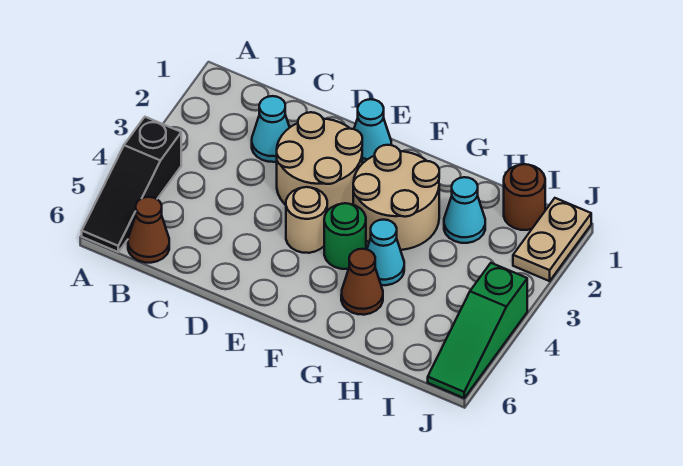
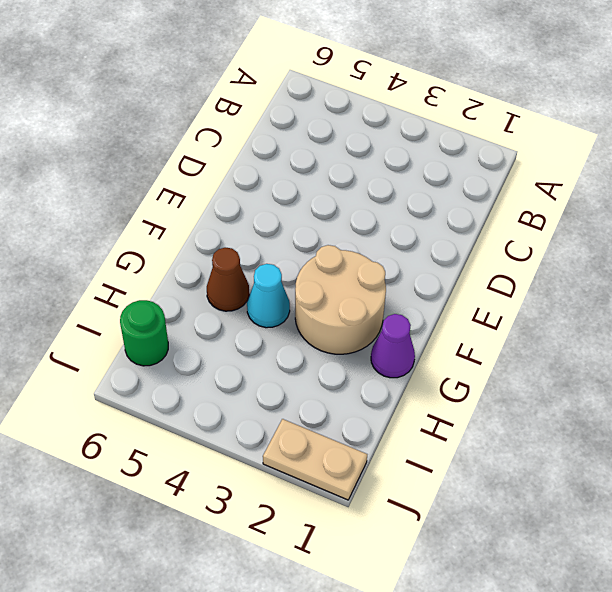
purple cone G1 level 1 -> none
green round brick I6 level 1 -> green round brick F4 level 1
none -> black slope A4:A6 level 1 top 4
none -> brown cone B6 level 1
none -> cyan cone C2 level 1

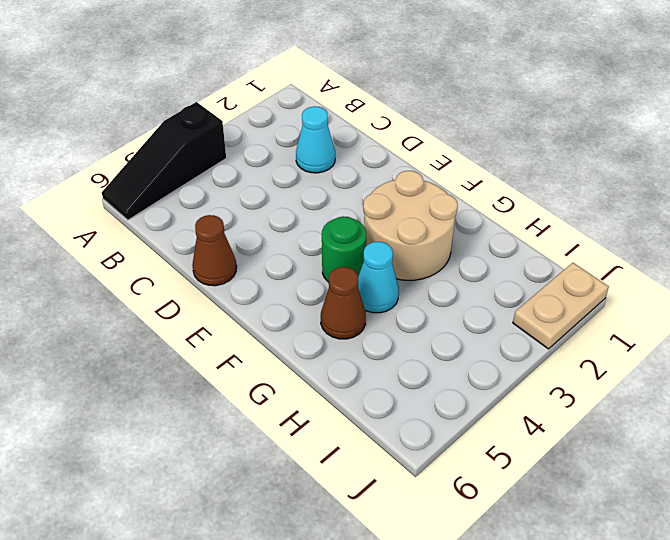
brown cone D6 level 1 -> brown cone B6 level 1
none -> tan round brick D2:E3 level 1
none -> cyan cone E1 level 1
none -> tan round brick E4 level 1

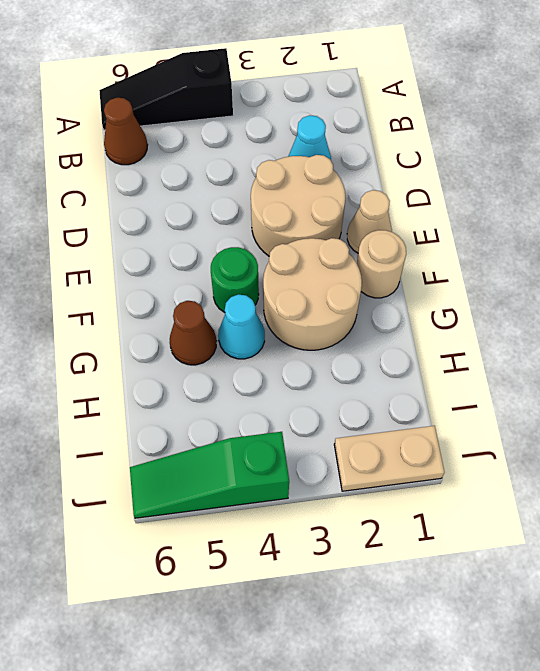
tan cone E1 level 1 -> cyan cone E1 level 1
tan round brick F1 level 1 -> tan round brick E4 level 1
none -> cyan cone H2 level 1
none -> brown round brick I1 level 1

